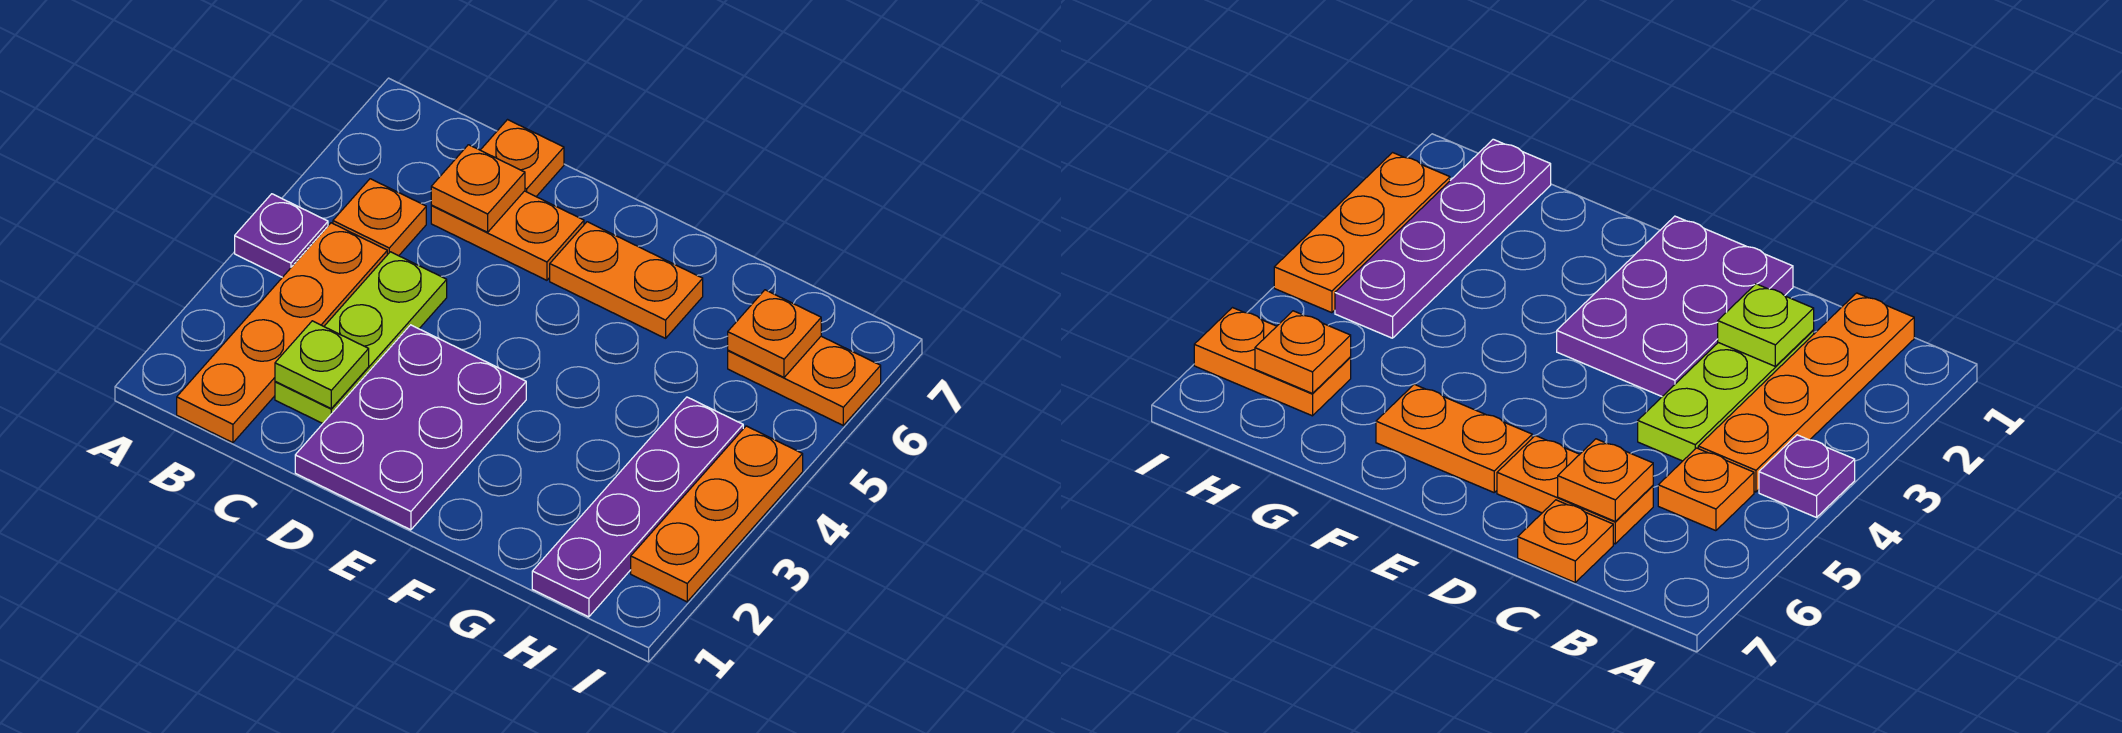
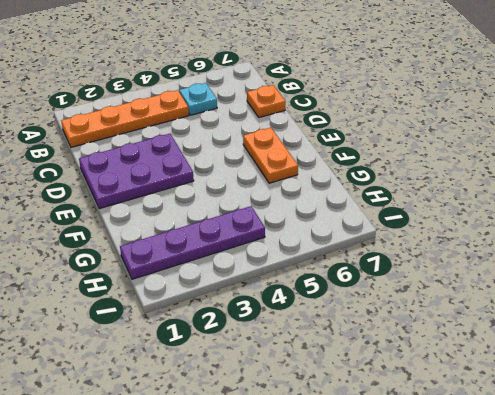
cyan plate B5 level 1 -> orange plate B5 level 1
none -> purple plate A4 level 1
none -> lime plate C2:C4 level 1
none -> orange plate C6:D6 level 1

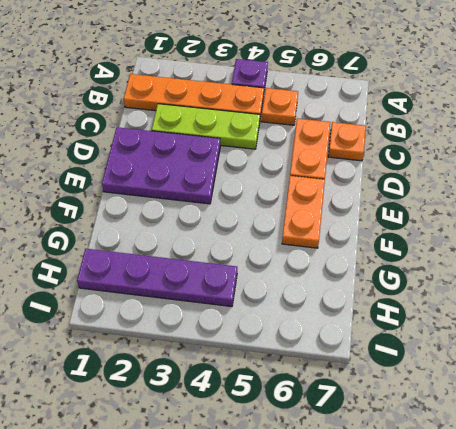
none -> orange plate H6:I6 level 1
none -> orange plate I2:I4 level 1
none -> lime plate C2 level 2

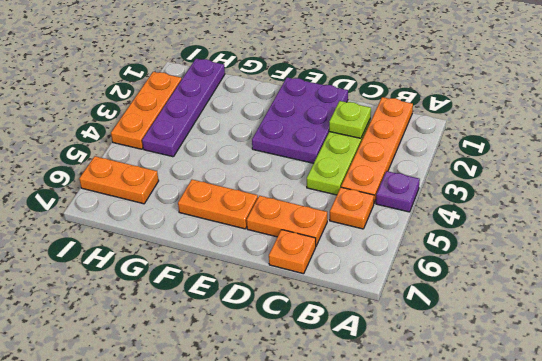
none -> orange plate C6 level 2
none -> orange plate H6 level 2

